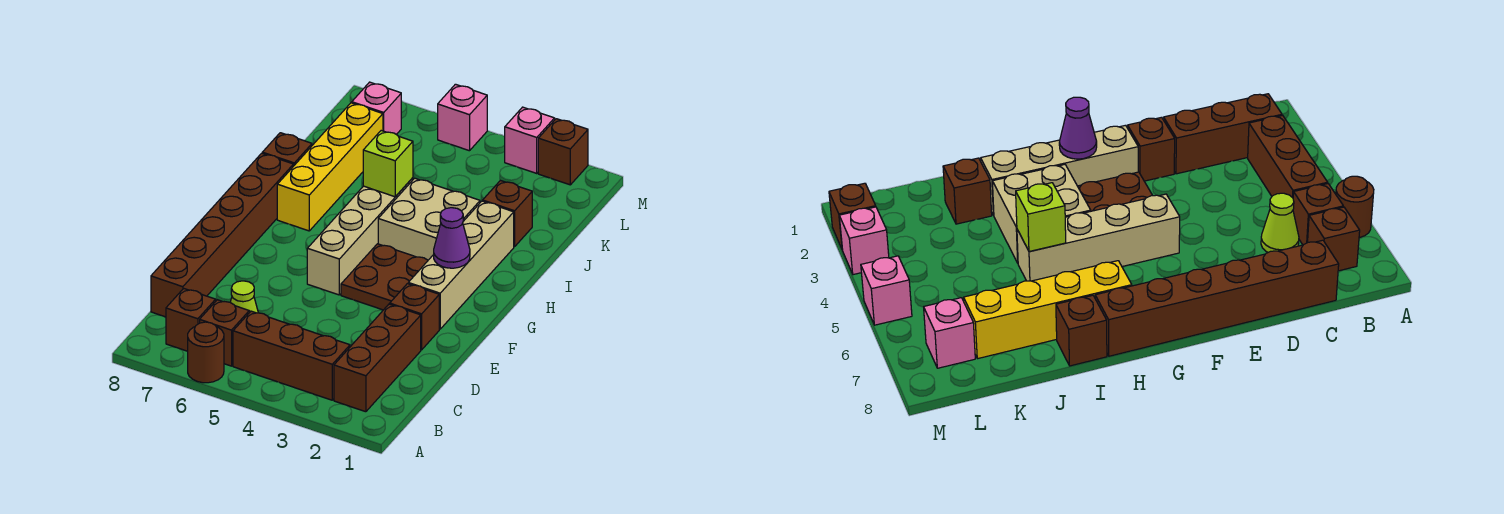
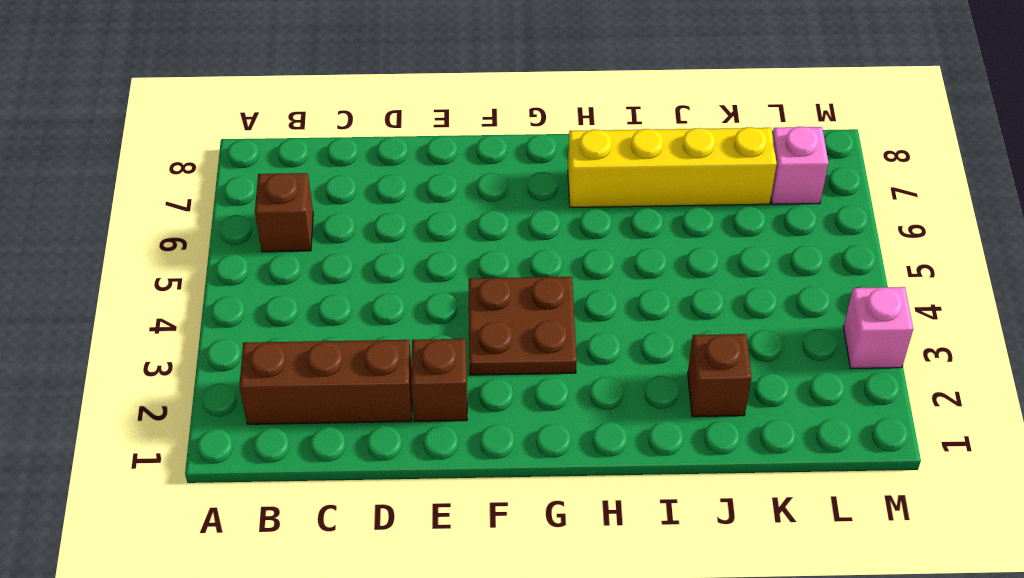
none -> brown round brick A6 level 1
none -> brown brick B3:B5 level 1
none -> brown brick B7 level 1

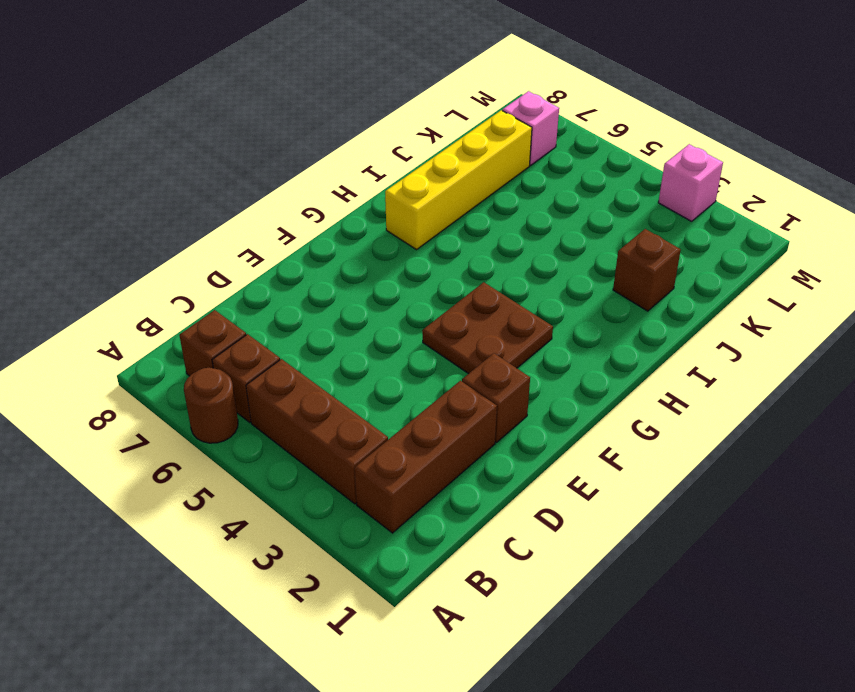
none -> lime cone C6 level 1
none -> brown brick C8:H8 level 1
none -> tan brick F2:I2 level 1

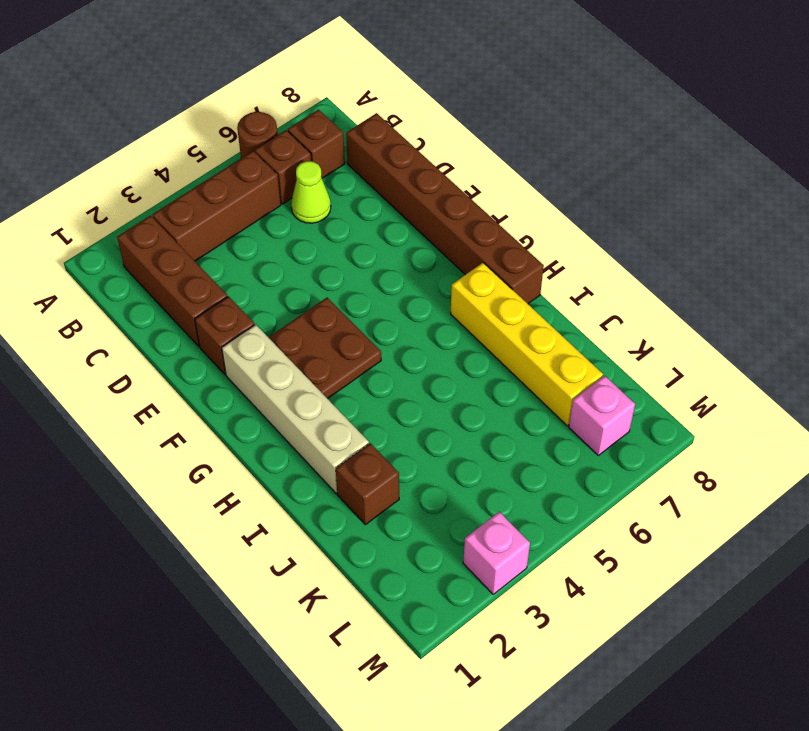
none -> tan brick F5:I5 level 1
none -> tan brick H3:I4 level 1
none -> brown brick I8 level 1

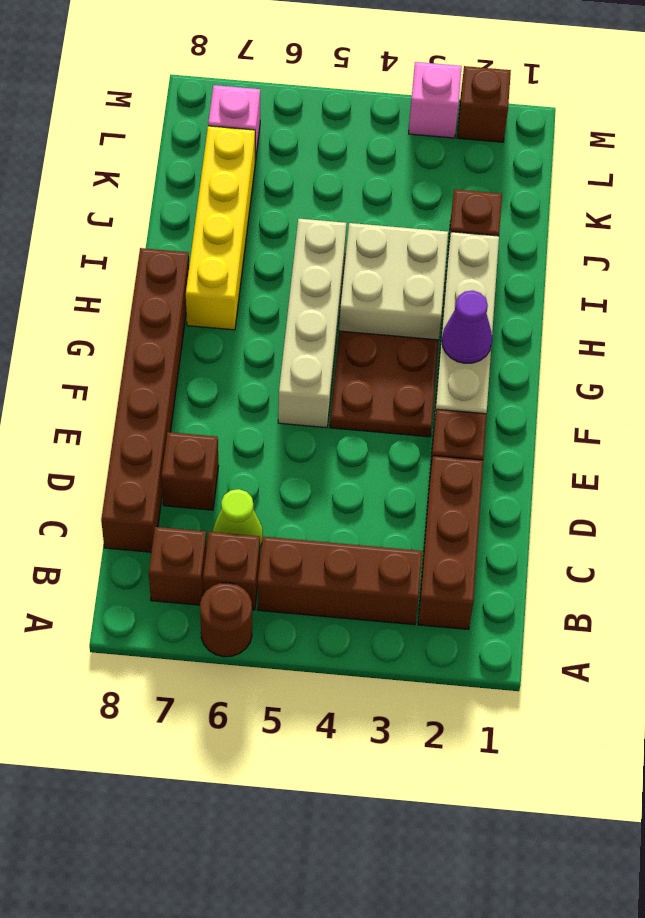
brown brick D7 level 1 -> brown brick I8 level 1
none -> pink brick M5 level 1
none -> lime brick I5 level 2

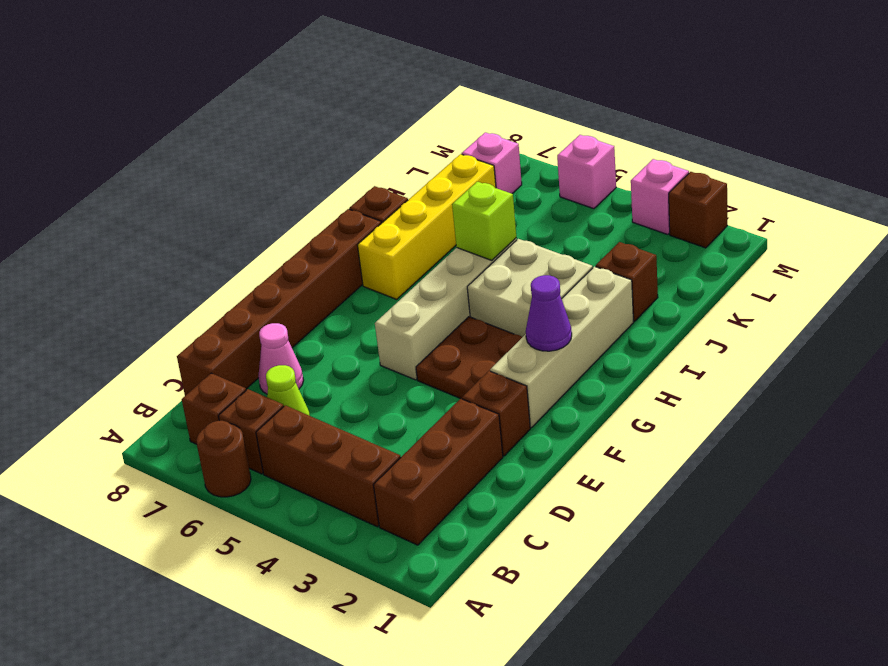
pink cone D7 level 1 -> none

